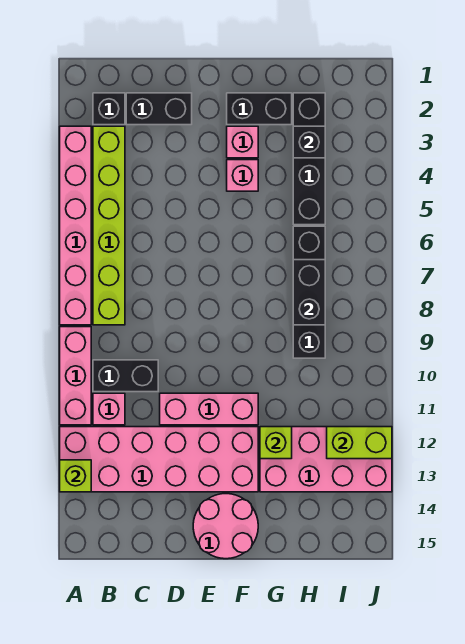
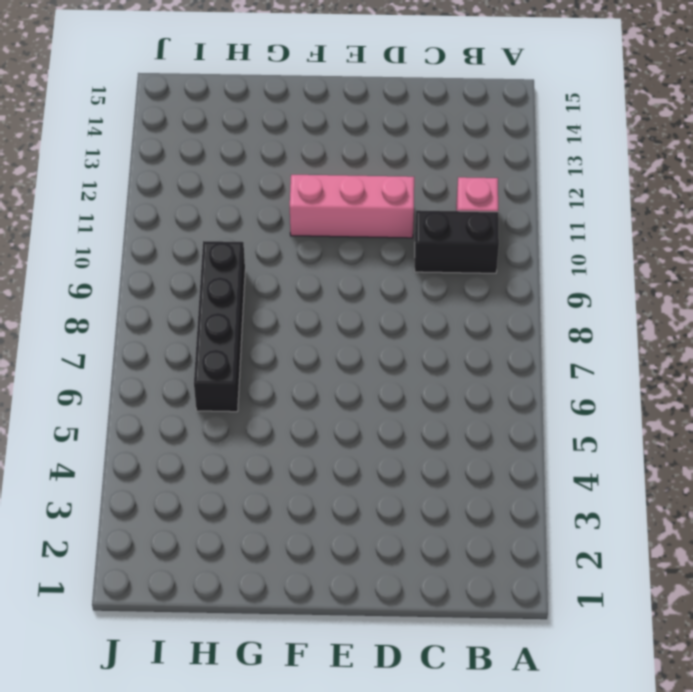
none -> pink brick A3:A8 level 1
none -> pink brick A9:A11 level 1
none -> pink brick A12:F13 level 1

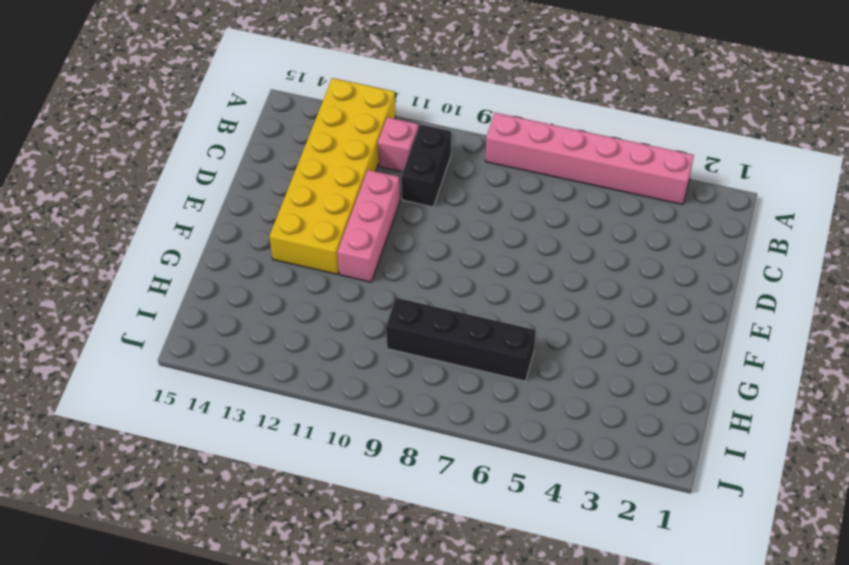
yellow brick A12:F13 level 1 -> pink brick A12:F13 level 1
none -> pink brick A9:A11 level 1
none -> black brick B2 level 1
none -> lime brick B3:B8 level 1

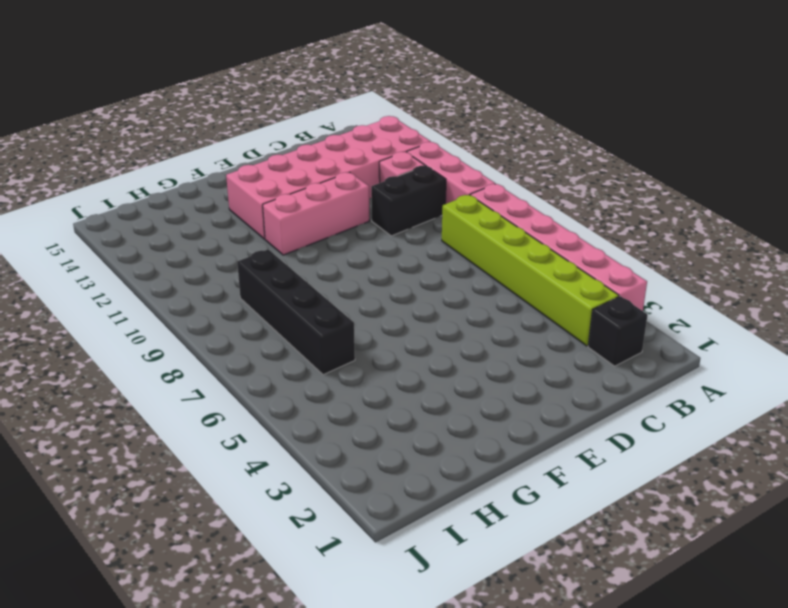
none -> black brick C2:D2 level 1
none -> pink round brick E14:F15 level 1
none -> black brick F2:G2 level 1

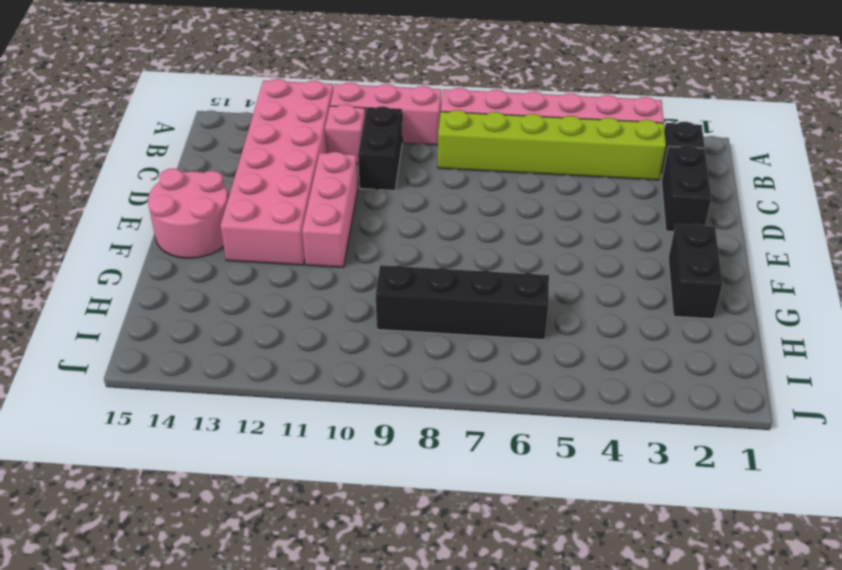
none -> pink brick F3 level 1
none -> pink brick F4 level 1
none -> pink brick G12:J13 level 1

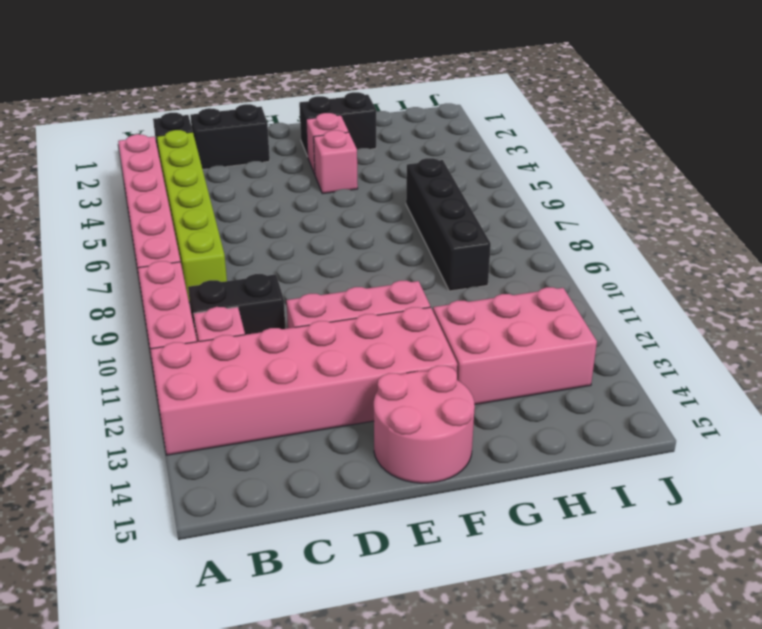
pink brick G12:I13 level 1 -> pink brick G12:J13 level 1
none -> black brick H2:H5 level 1
none -> lime brick A13 level 2
none -> lime brick G12 level 2

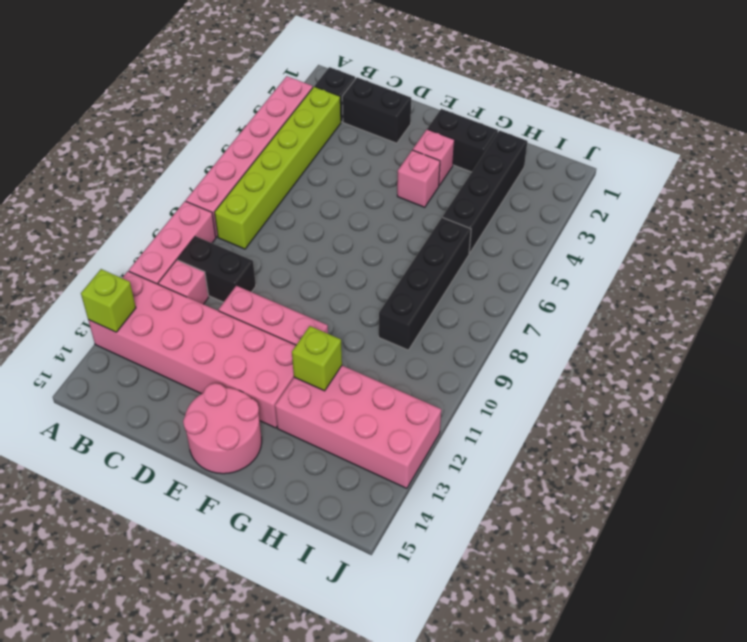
none -> black brick H3 level 2
none -> black brick H7:H8 level 2
none -> lime brick I12:J12 level 2

